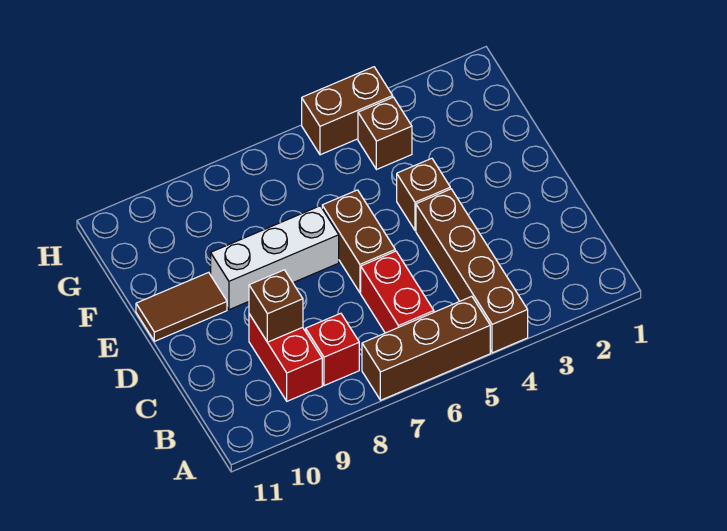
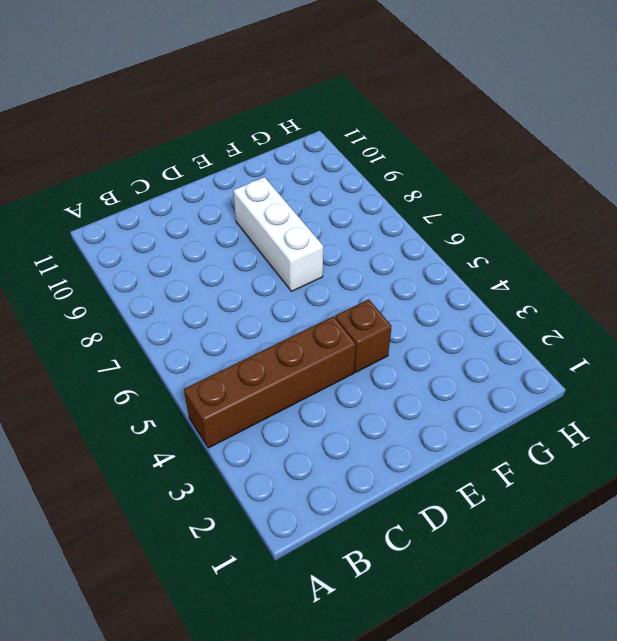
none -> brown brick A5:A7 level 1
none -> red brick B6:C6 level 1
none -> red brick B8 level 1

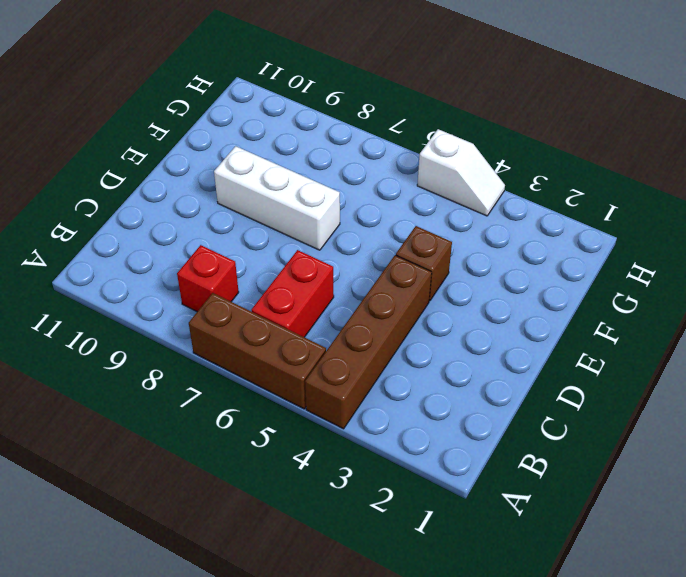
white slope H4:H5 level 1 top 5 -> brown brick H4:H5 level 1
none -> red brick B9:C9 level 1
none -> brown brick D6:E6 level 1
none -> brown tile E10:E11 level 1

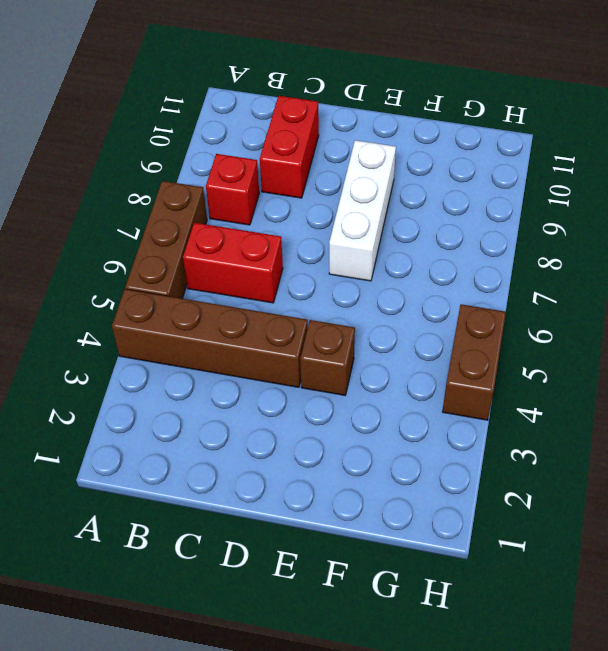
red brick C9:C10 level 1 -> red brick B9:C9 level 1
none -> brown brick D6:E6 level 1
none -> brown tile E10:E11 level 1
none -> brown brick G4 level 1

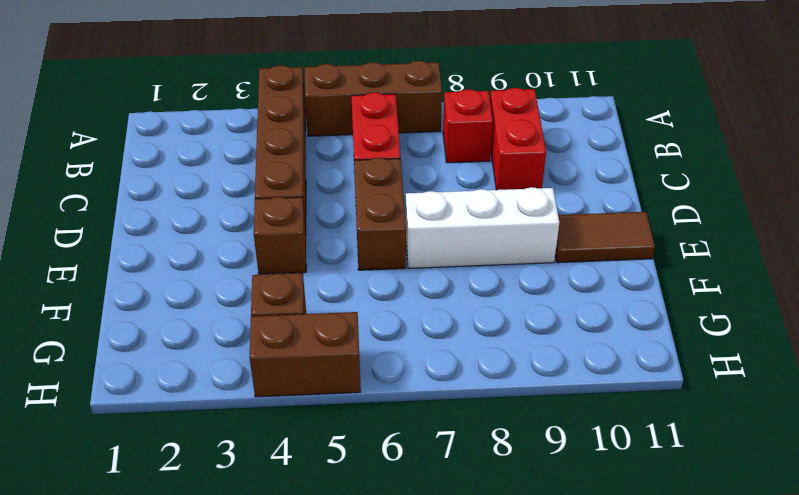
none -> brown brick C9 level 2

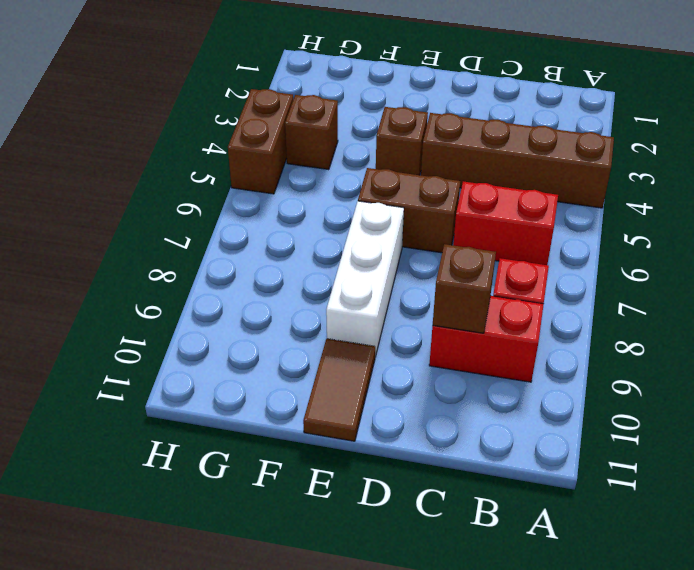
none -> brown brick A5:A7 level 1

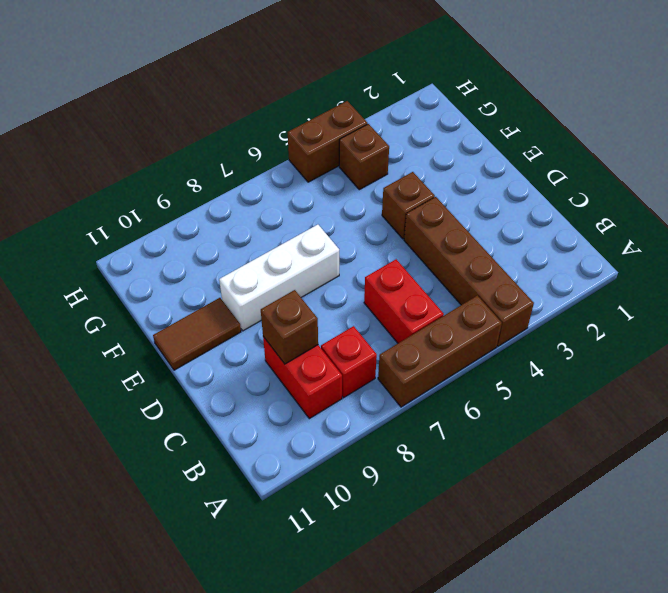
none -> brown brick D6:E6 level 1

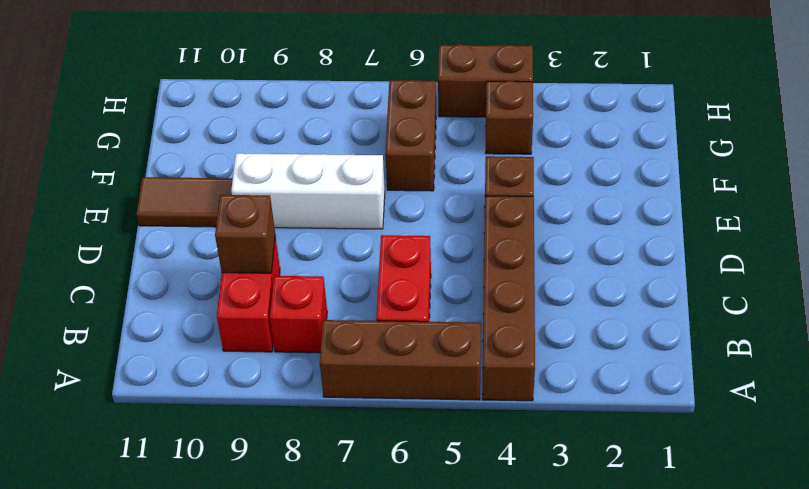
brown brick F6:G6 level 1 -> brown brick D6:E6 level 1

